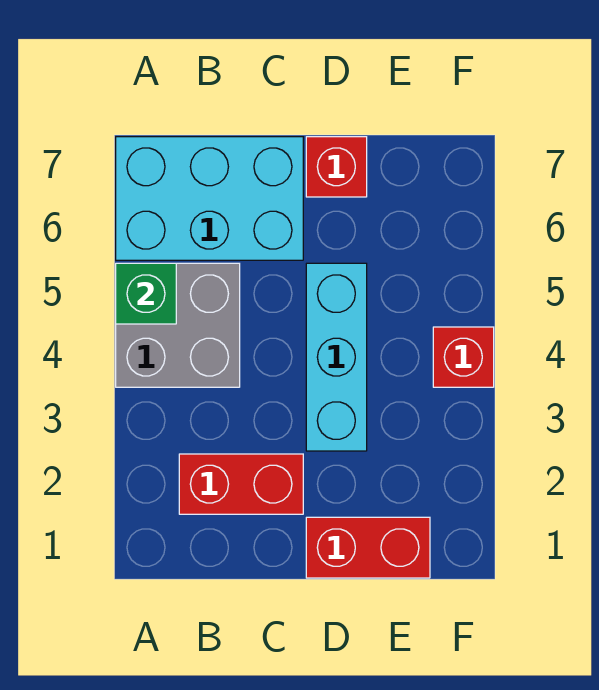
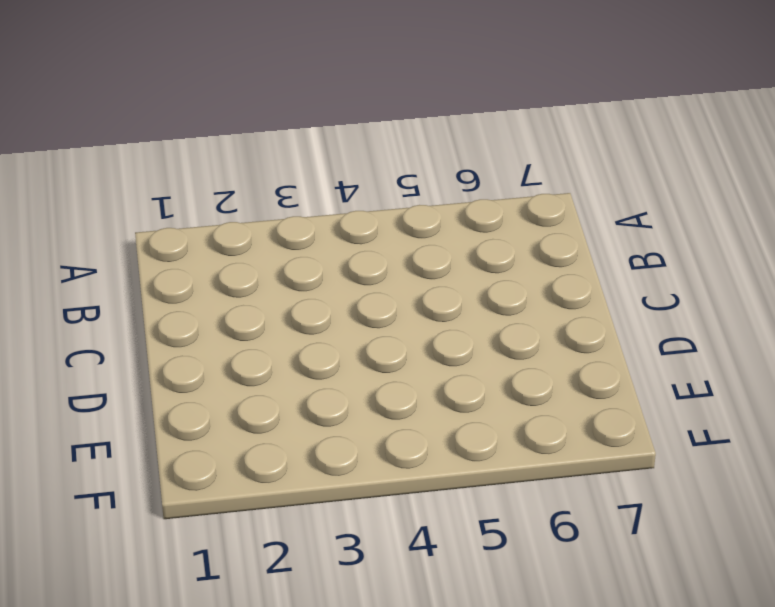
none -> grey brick A4:B5 level 1
none -> cyan brick A6:C7 level 1

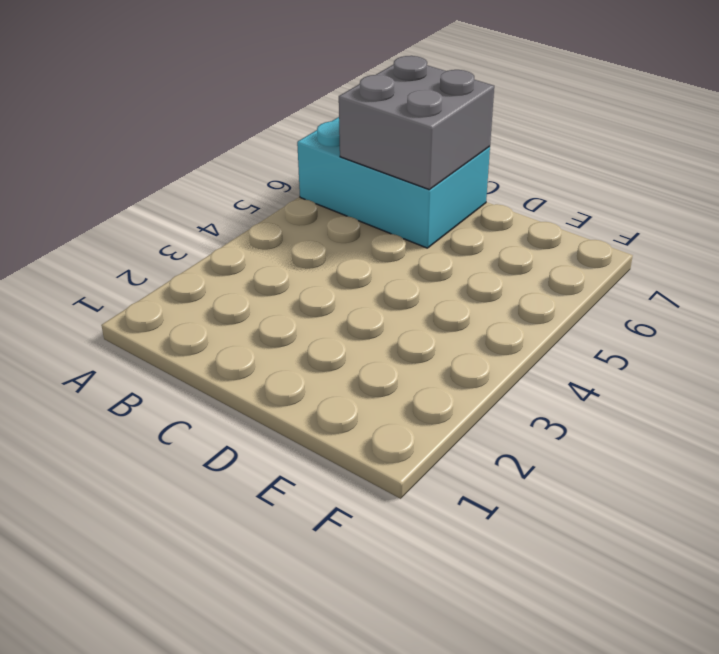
grey brick B6:C7 level 2 -> grey brick A4:B5 level 1
none -> red brick B2:C2 level 1
none -> red brick D1:E1 level 1

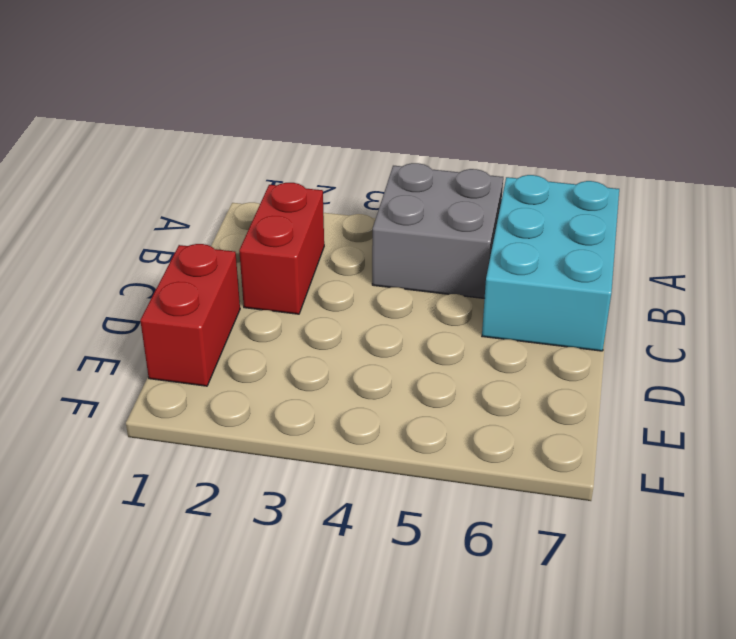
none -> cyan brick D3:D5 level 1
none -> red brick D7 level 1

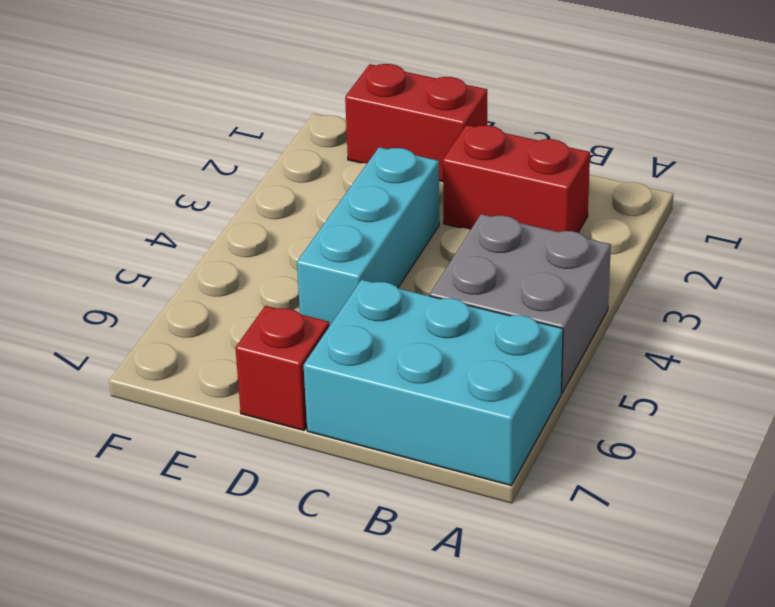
none -> red brick F4 level 1
none -> green brick A5 level 2

